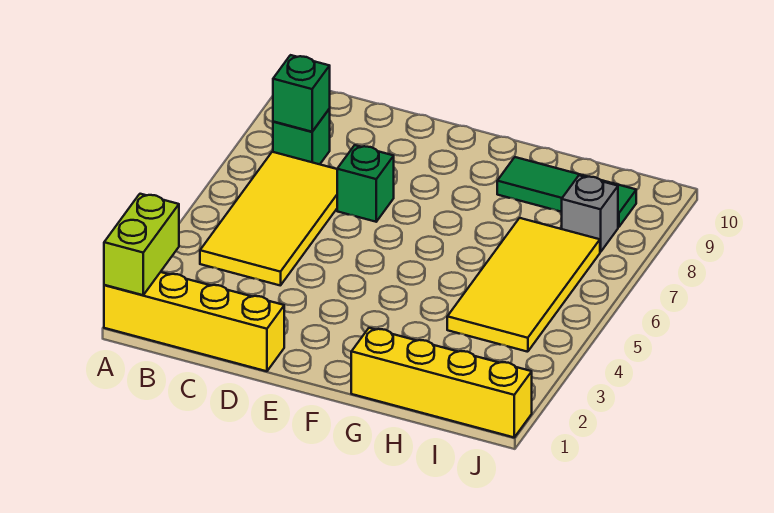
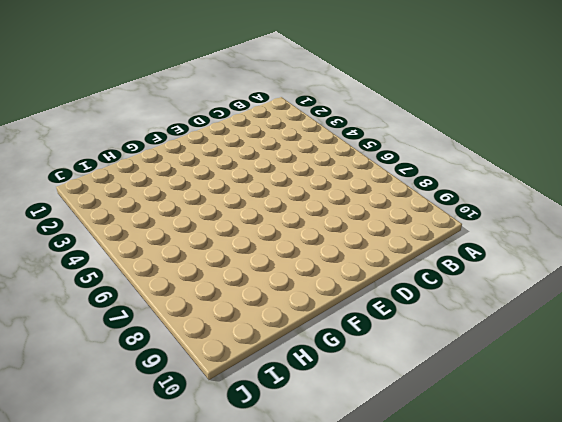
none -> yellow brick A1:D1 level 1
none -> yellow tile B4:C7 level 1

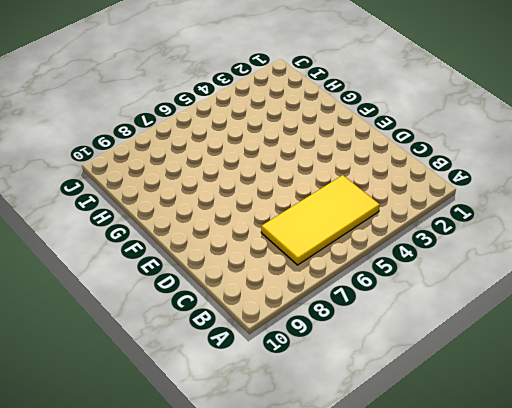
none -> yellow brick A1:D1 level 1
none -> green brick B8 level 1

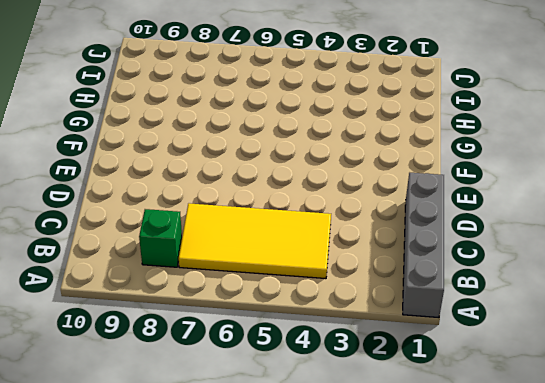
grey brick A1:D1 level 1 -> yellow brick A1:D1 level 1
none -> green brick D7 level 1
none -> yellow brick G1:J1 level 1

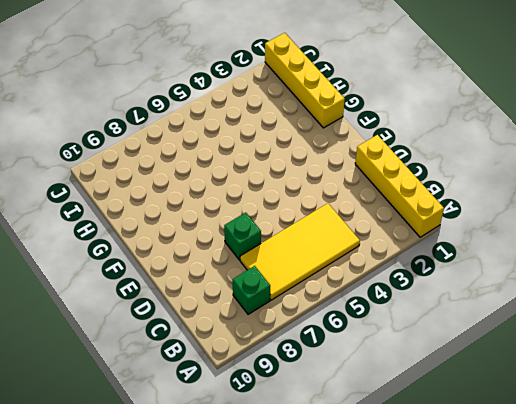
none -> green tile G9:I9 level 1
none -> yellow tile H4:I7 level 1

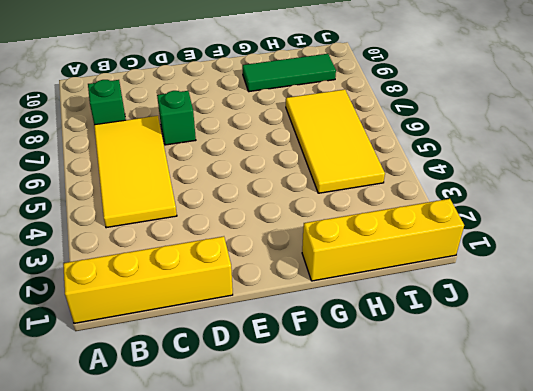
none -> grey brick I8 level 1
none -> lime brick A1:A2 level 2

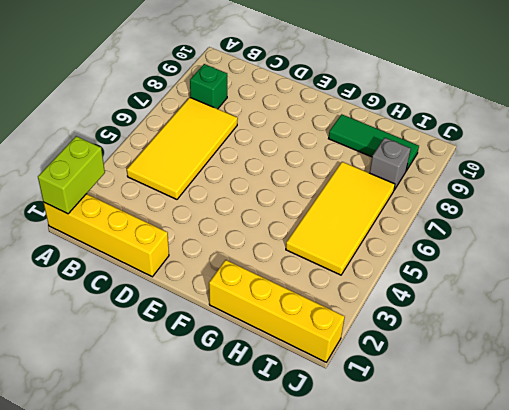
none -> green brick D7 level 1
none -> green brick B8 level 2

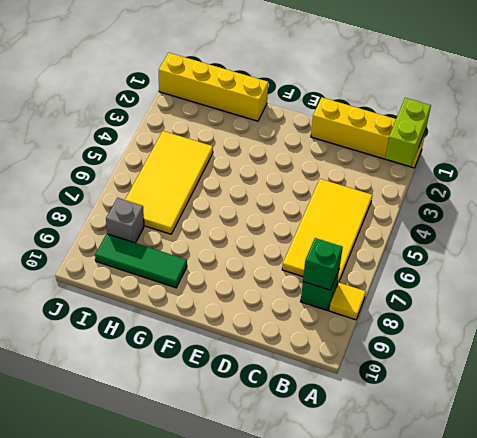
yellow tile A8 level 1 -> none
none -> green brick D7 level 1

